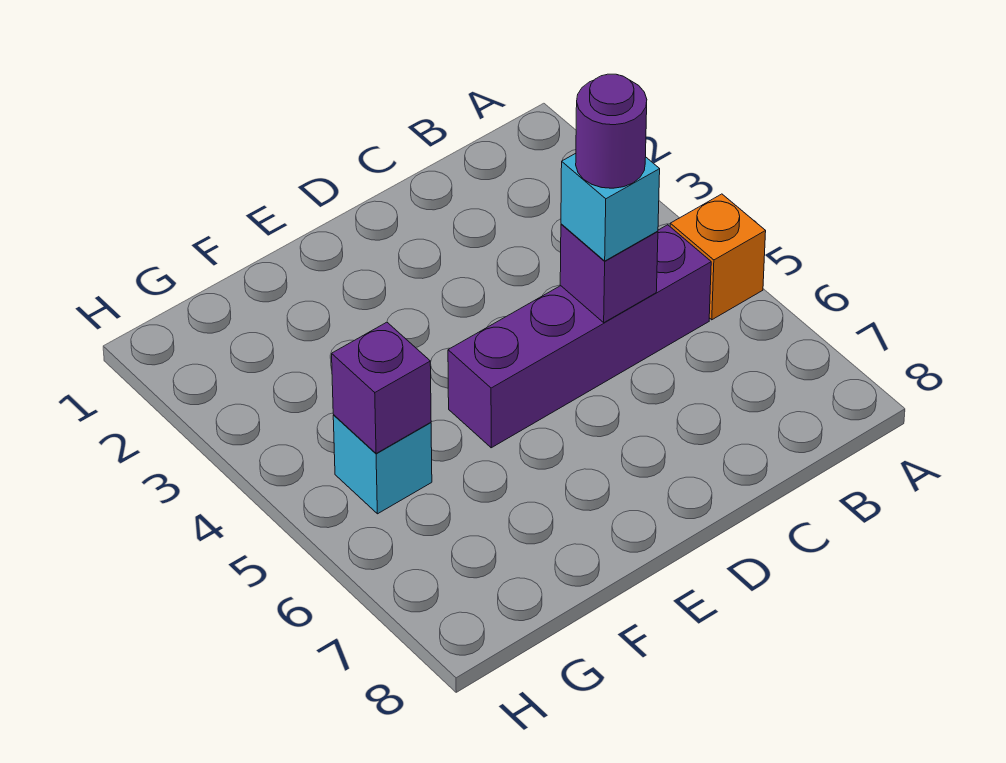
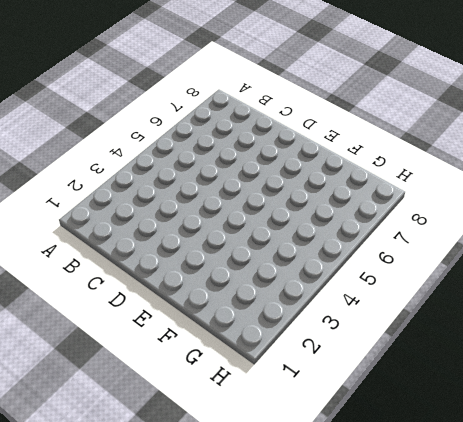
none -> orange brick A5 level 1
none -> purple brick B5:E5 level 1

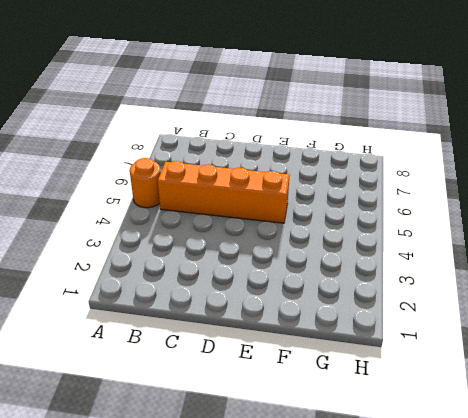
orange round brick A5 level 1 -> orange brick A5 level 1
orange brick B5:E5 level 1 -> purple brick B5:E5 level 1
none -> cyan brick G5 level 1
none -> purple brick C5 level 2

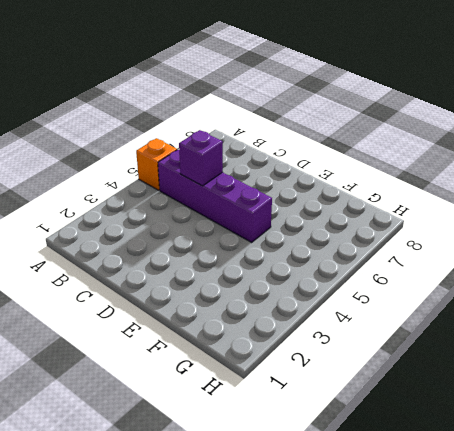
none -> cyan brick G5 level 1
none -> purple brick G5 level 2

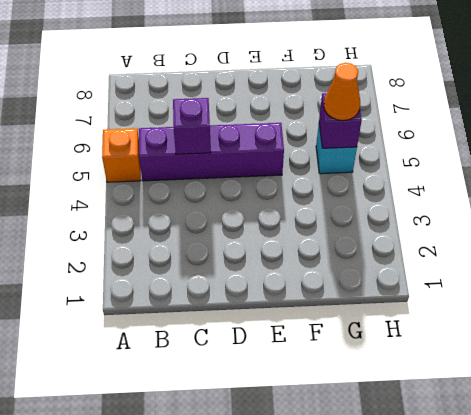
orange cone G5 level 3 -> none
none -> cyan brick C5 level 3
none -> purple round brick C5 level 4

